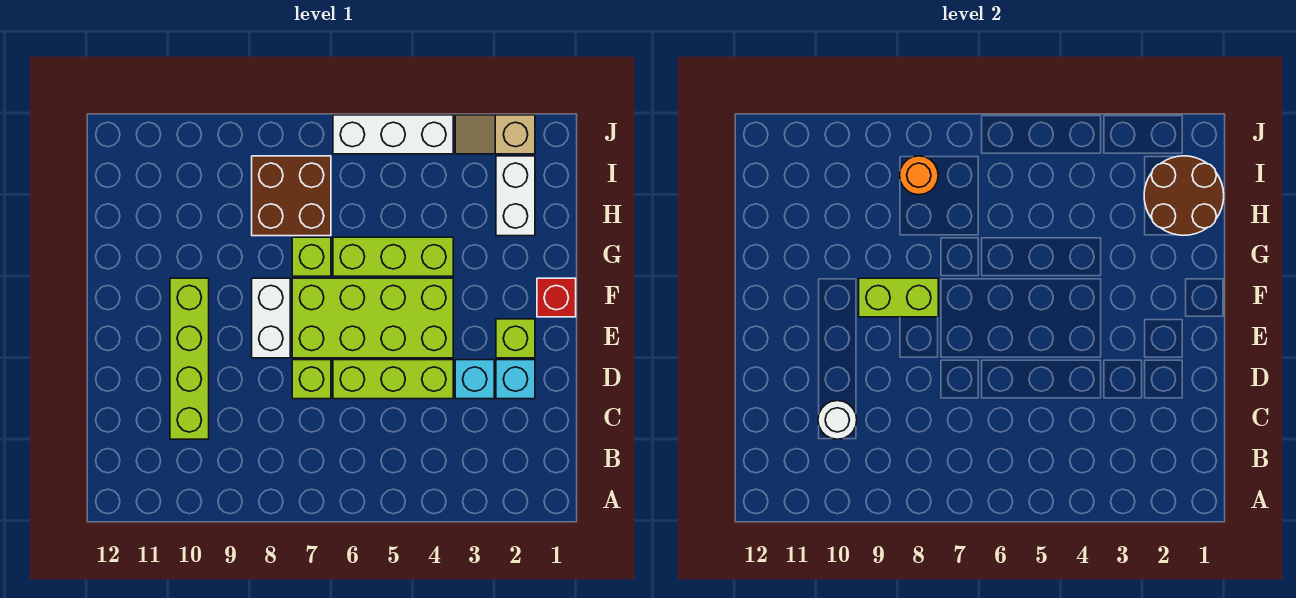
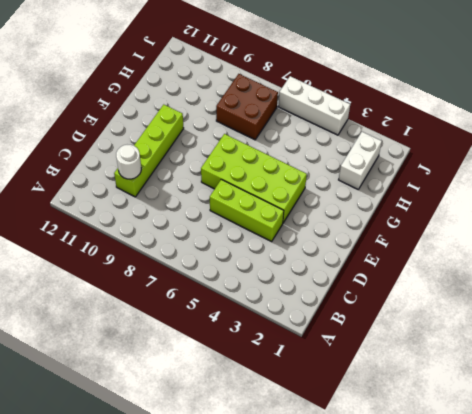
none -> cyan brick D2 level 1
none -> cyan brick D3 level 1
none -> lime brick D7 level 1

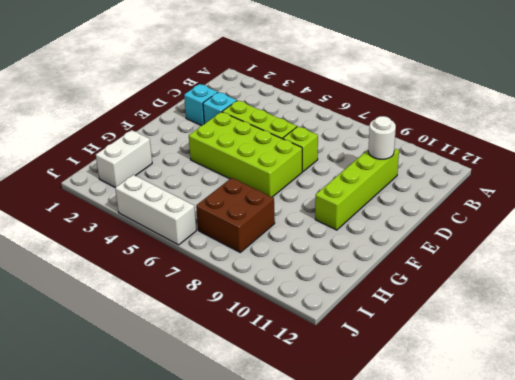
none -> lime brick E2 level 1
none -> white brick E8:F8 level 1
none -> red brick F1 level 1

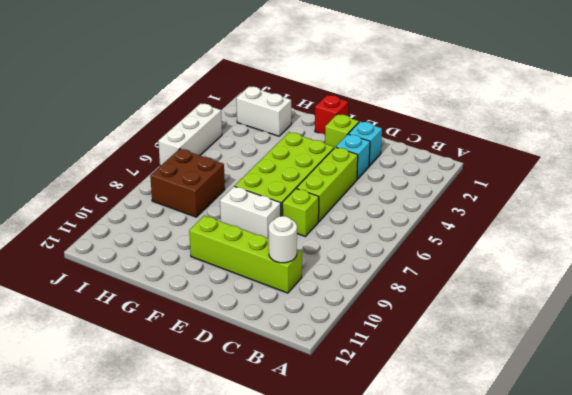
none -> lime brick G4:G6 level 1
none -> lime brick G7 level 1
none -> tan slope J2:J3 level 1 top 2

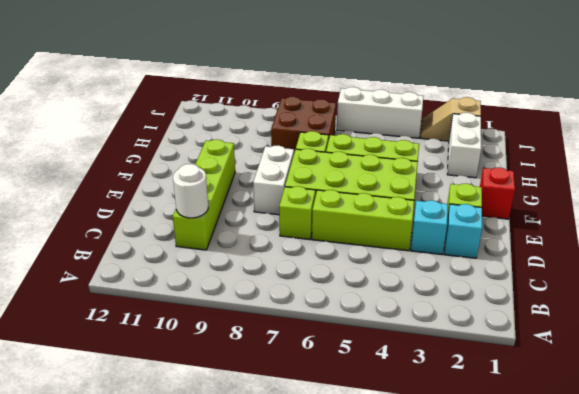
none -> lime brick F8:F9 level 2
none -> brown round brick H1:I2 level 2
none -> orange round brick I8 level 2

